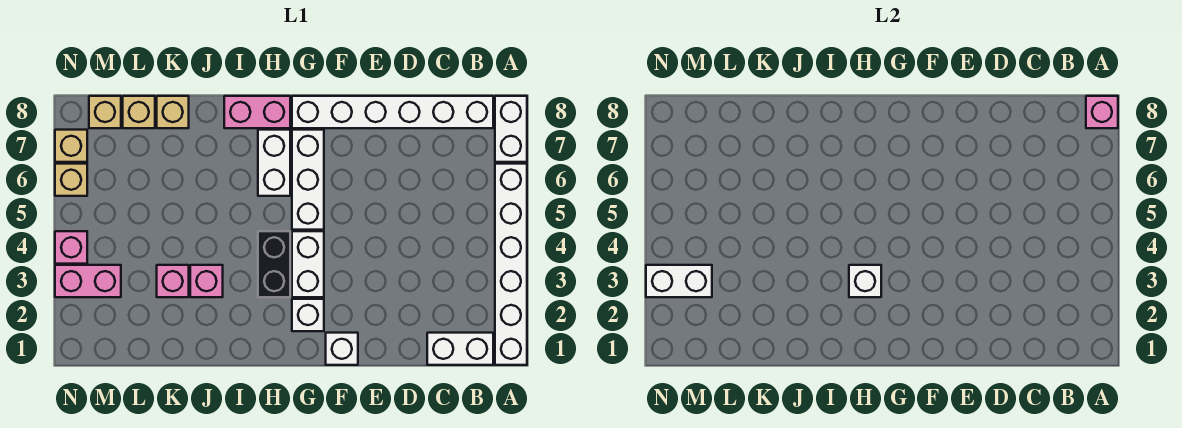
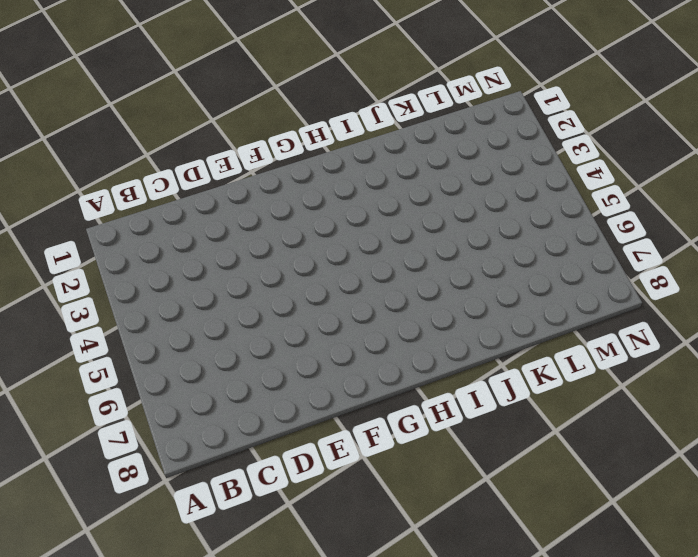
none -> white brick A1:A6 level 1
none -> white brick A7:A8 level 1
none -> white brick B1:C1 level 1

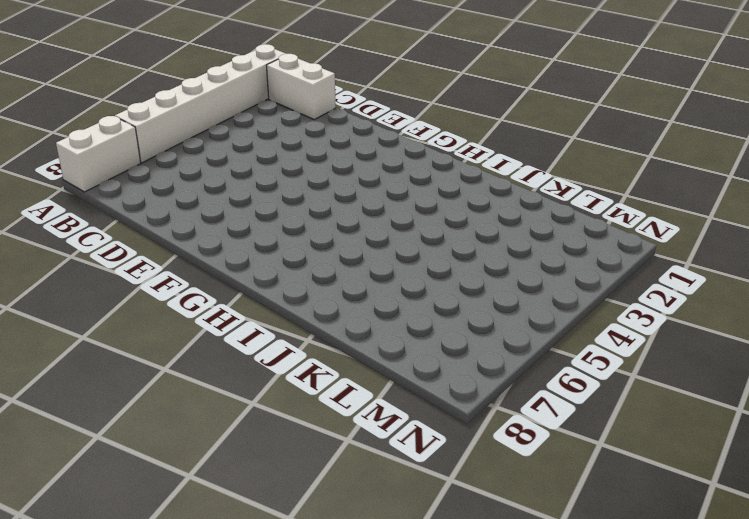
none -> white brick B8:G8 level 1
none -> white brick F1 level 1
none -> white brick G2 level 1

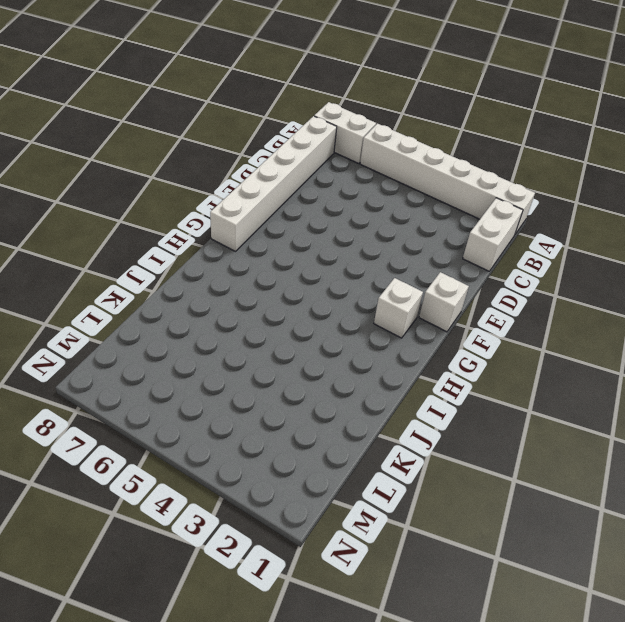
none -> white brick G3:G4 level 1
none -> white brick G5:G7 level 1
none -> black brick H3:H4 level 1

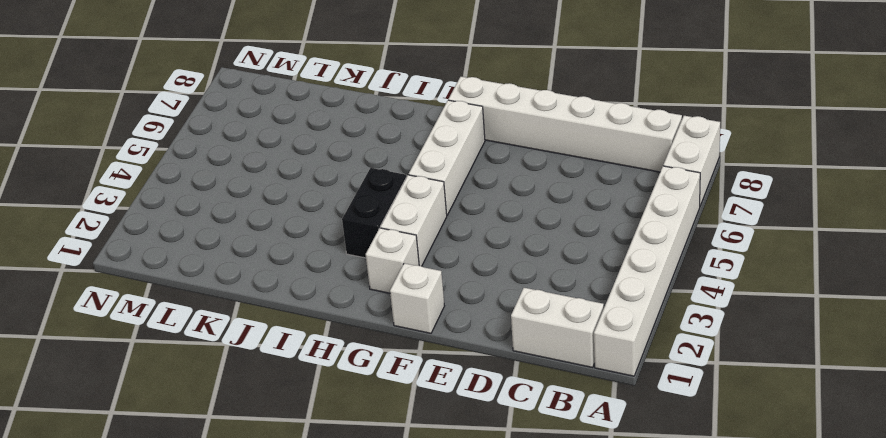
none -> white brick H6:H7 level 1
none -> pink brick H8:I8 level 1
none -> pink brick J3 level 1

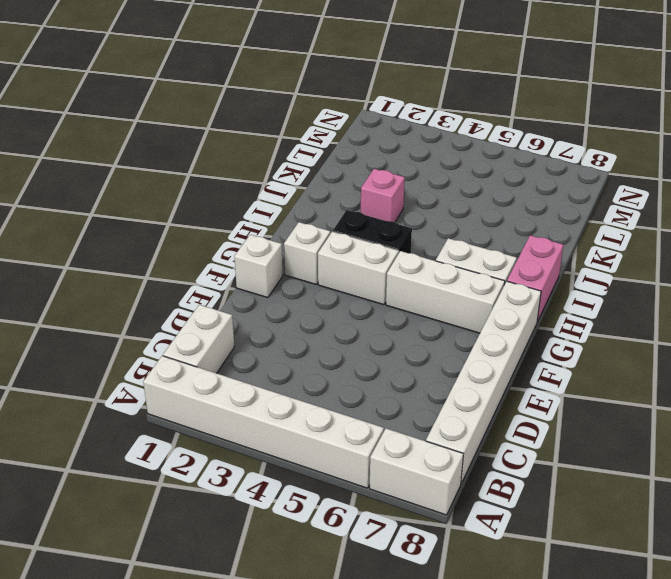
none -> pink brick K3 level 1
none -> tan brick K8 level 1
none -> tan brick L8 level 1

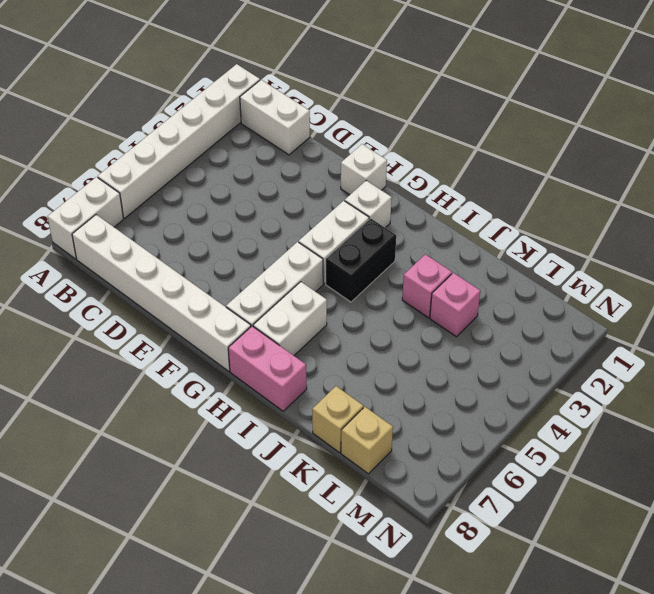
none -> pink brick M3:N3 level 1
none -> tan brick M8 level 1
none -> pink brick N4 level 1

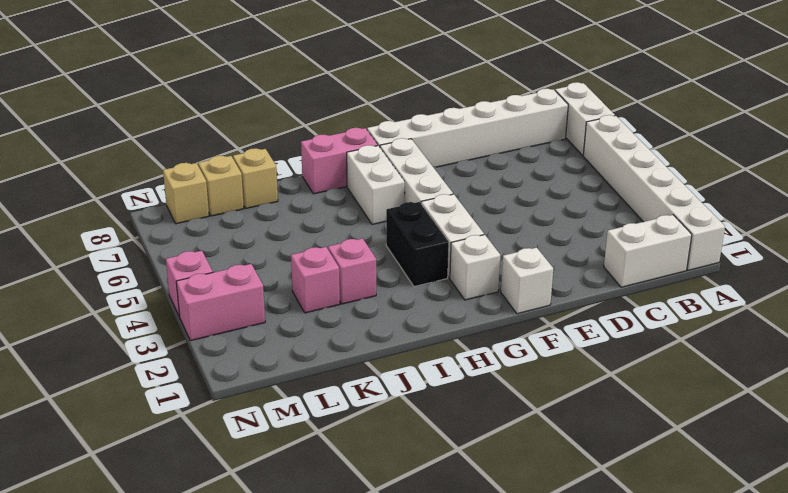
none -> tan brick N6 level 1
none -> tan brick N7 level 1
none -> pink brick A8 level 2

